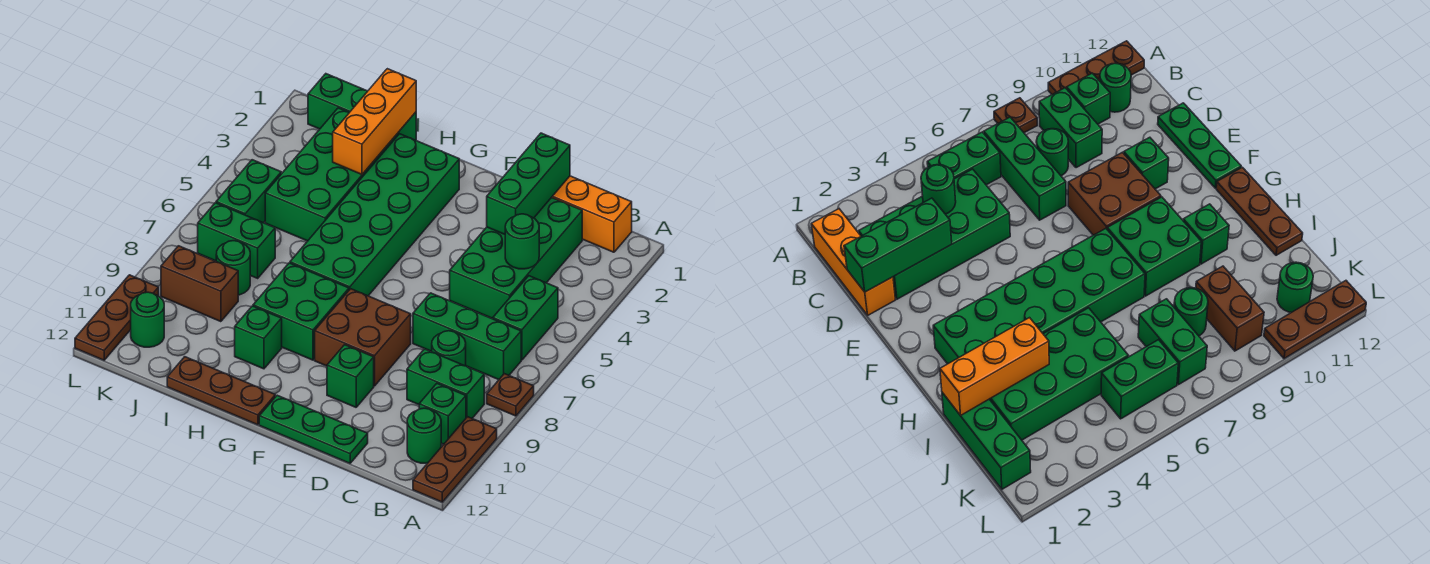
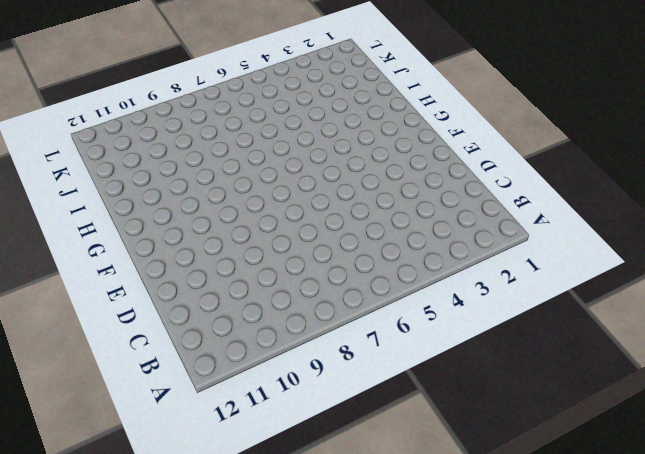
none -> brown plate A8 level 1
none -> brown plate A10:A12 level 1
none -> orange brick B1:D1 level 1

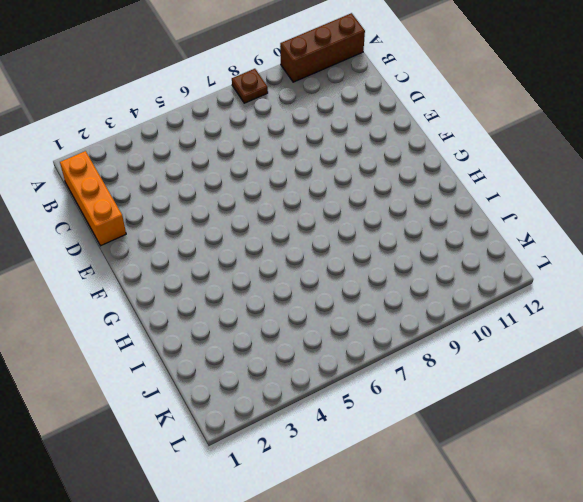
brown brick A10:A12 level 1 -> brown plate A10:A12 level 1
none -> green brick B5:B6 level 1
none -> green brick B7:D7 level 1
none -> green brick B9:C9 level 1

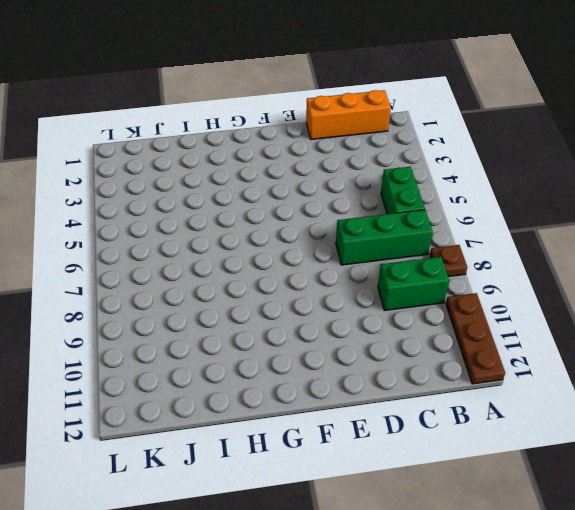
none -> green brick B10 level 1
none -> green round brick B11 level 1
none -> green brick C2:D5 level 1

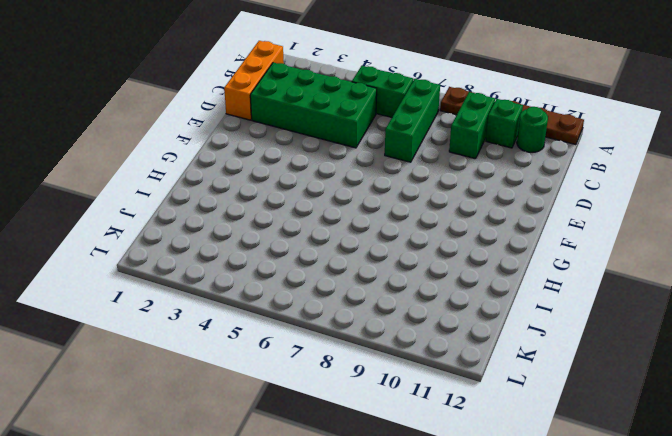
none -> green round brick C8 level 1
none -> green plate D12:F12 level 1
none -> brown brick E8:F9 level 1

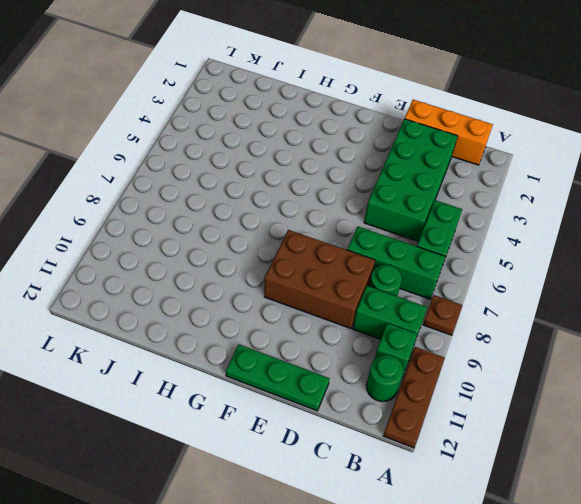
brown brick D8:F9 level 1 -> brown brick E8:F9 level 1
none -> green brick E10 level 1
none -> green brick G2:H7 level 1
none -> green brick G8:H9 level 1

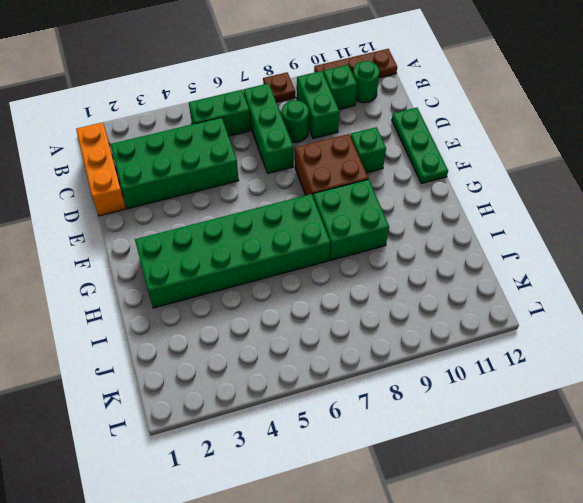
none -> brown plate G12:I12 level 1
none -> green brick H10 level 1
none -> green brick I1:K1 level 1

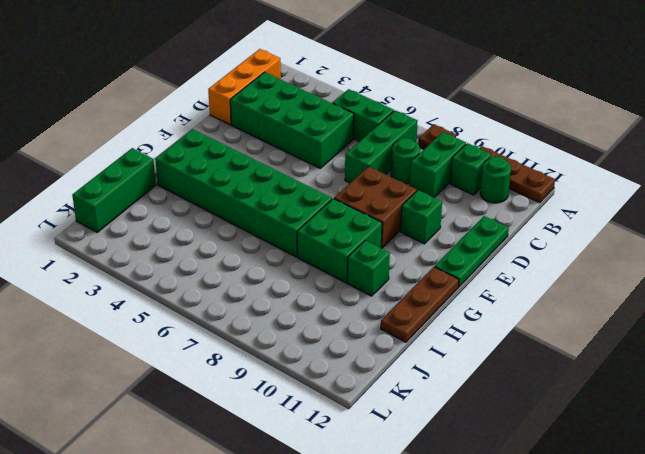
none -> green brick I2:J5 level 1
none -> green brick J7:K7 level 1
none -> green round brick J8 level 1

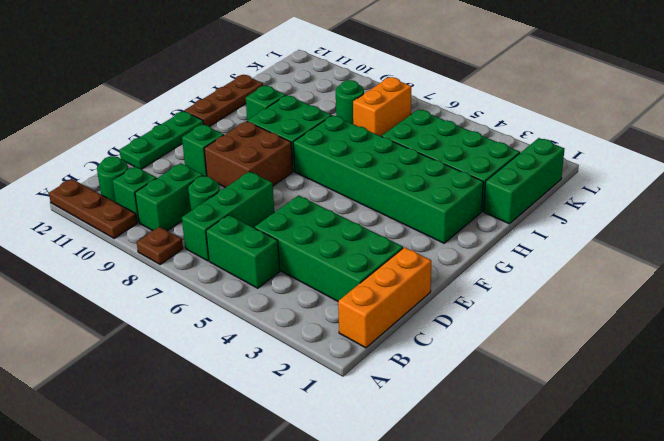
orange brick J7:K7 level 1 -> green brick J7:K7 level 1
none -> brown brick J9:K9 level 1
none -> green brick K5:K6 level 1
none -> green round brick K11 level 1

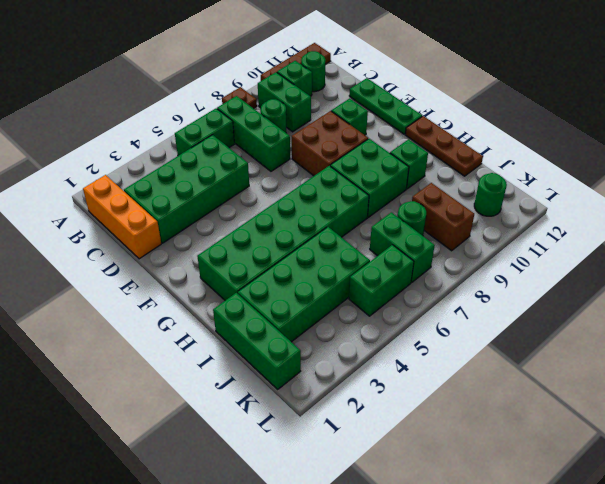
none -> brown plate L10:L12 level 1
none -> green round brick C4 level 2
none -> green brick D1:D3 level 2

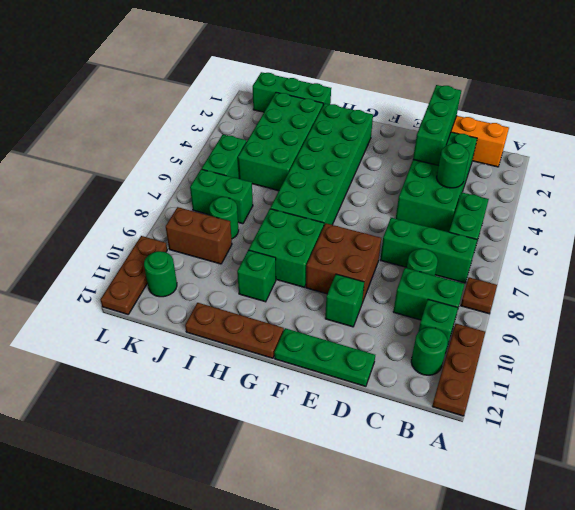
none -> orange brick I1:I3 level 2

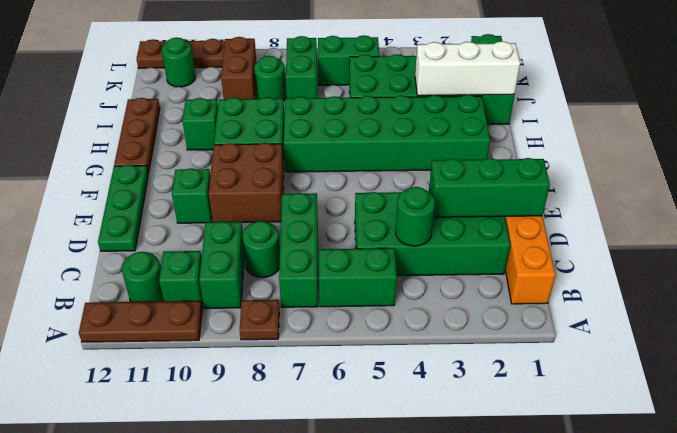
white brick I1:I3 level 2 -> orange brick I1:I3 level 2

